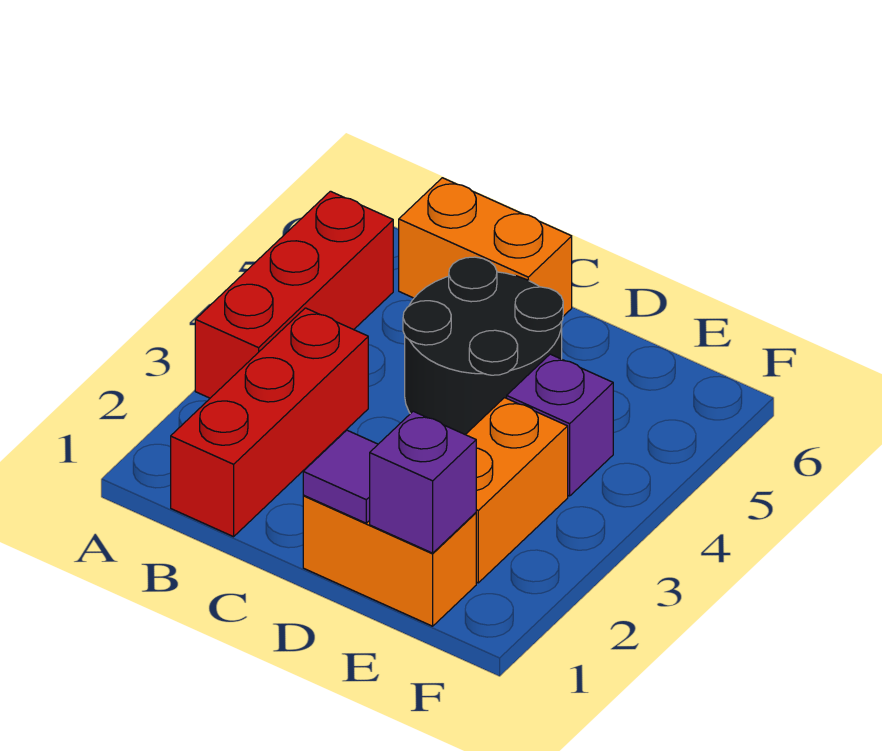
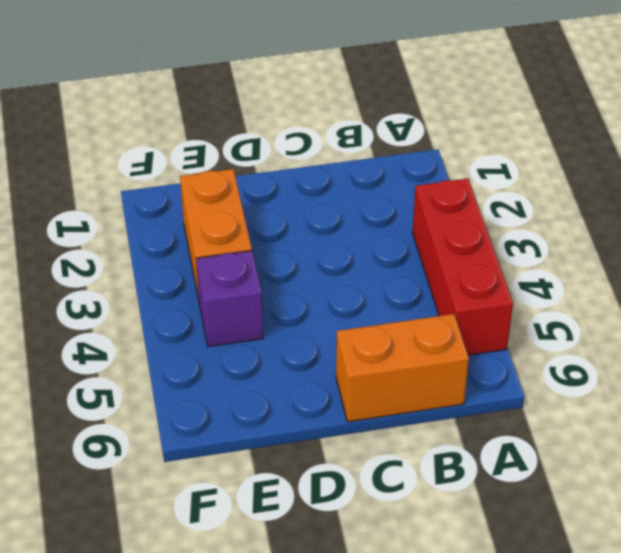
none -> red brick B1:B3 level 1
none -> black round brick C4:D5 level 1

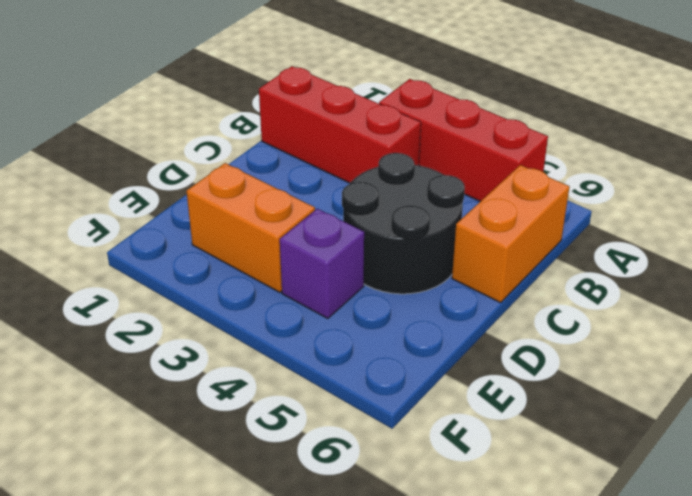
none -> orange brick D1:E1 level 1
none -> purple tile D1 level 2

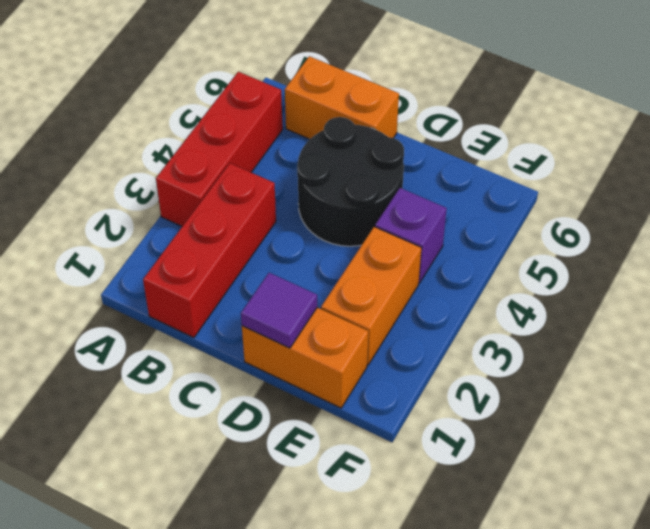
none -> purple brick E1 level 2

